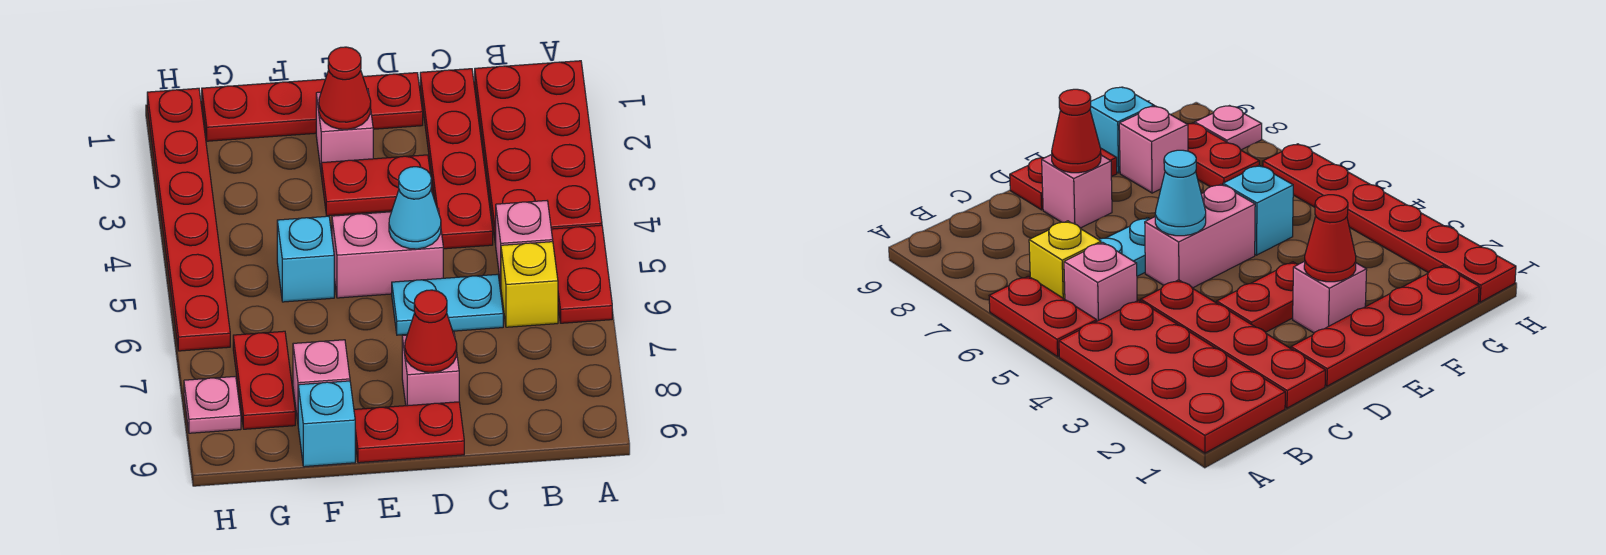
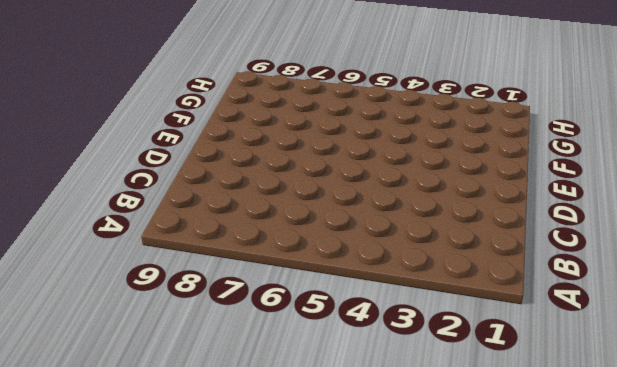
none -> red plate A1:B4 level 1
none -> red plate A5:A6 level 1
none -> pink brick B5 level 1

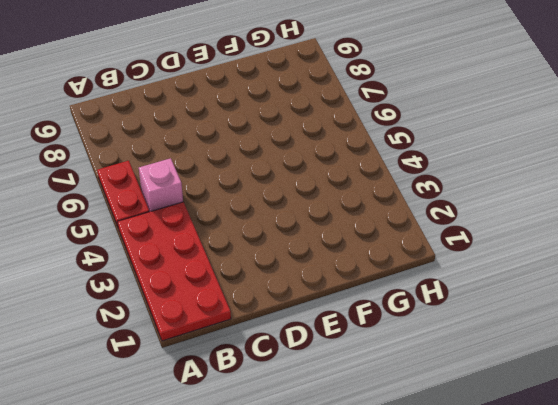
none -> yellow brick B6 level 1
none -> red plate C1:C4 level 1
none -> cyan plate C6:D6 level 1

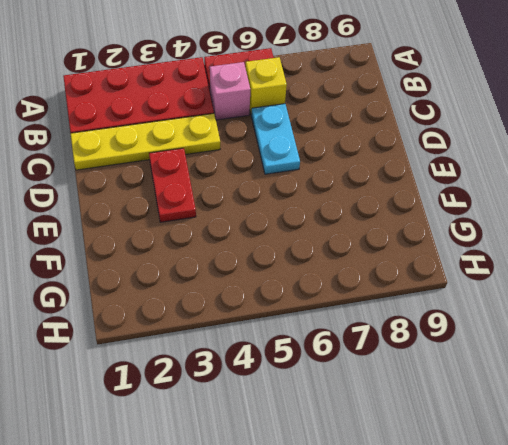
yellow plate C1:C4 level 1 -> red plate C1:C4 level 1
none -> red plate D1:G1 level 1
none -> pink brick D5:E5 level 1
none -> pink brick D8 level 1

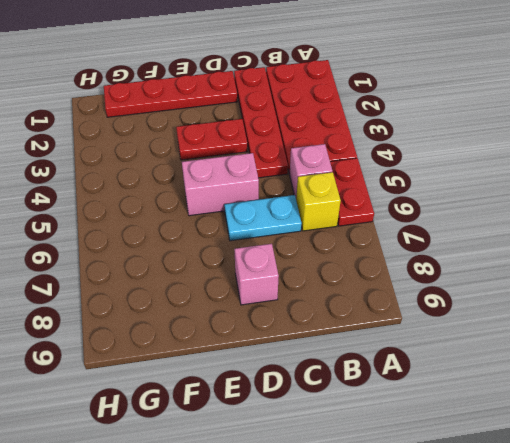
none -> red plate D9:E9 level 1
none -> pink brick E2 level 1
none -> cyan brick F5 level 1

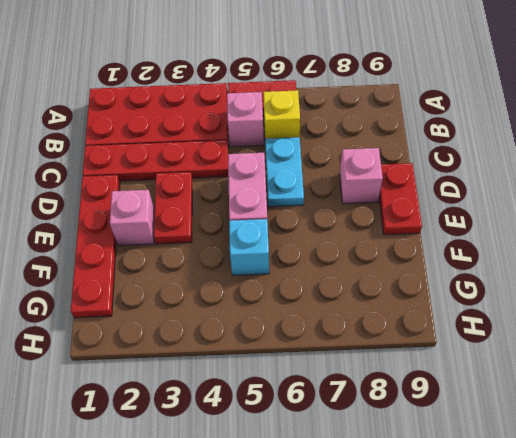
none -> pink brick F8 level 1
none -> cyan brick F9 level 1
none -> red plate G7:G8 level 1

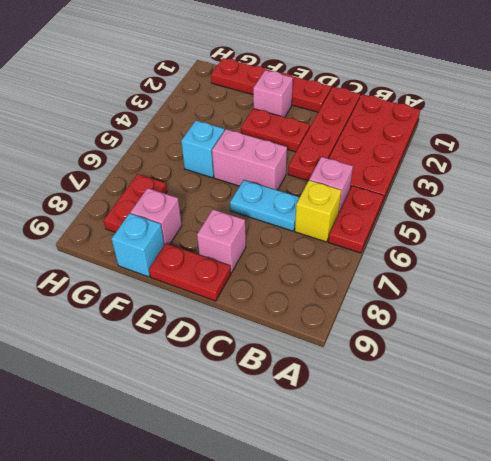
none -> red plate H1:H6 level 1
none -> pink plate H8 level 1
none -> cyan cone D5 level 2

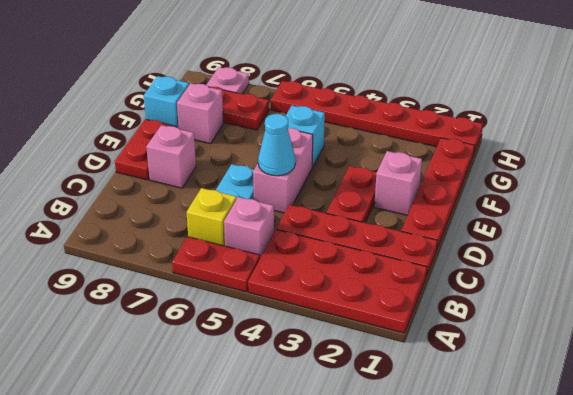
none -> red cone D8 level 2
none -> red cone E2 level 2

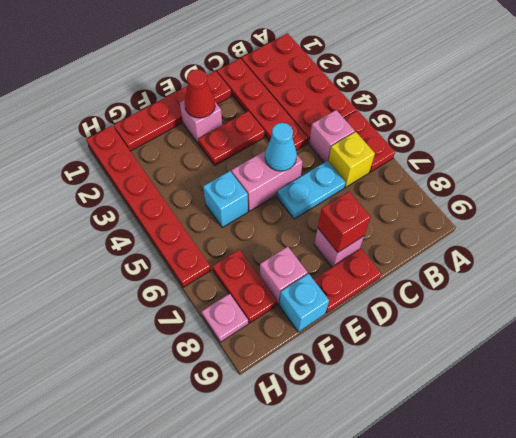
red brick D8 level 2 -> red cone D8 level 2

